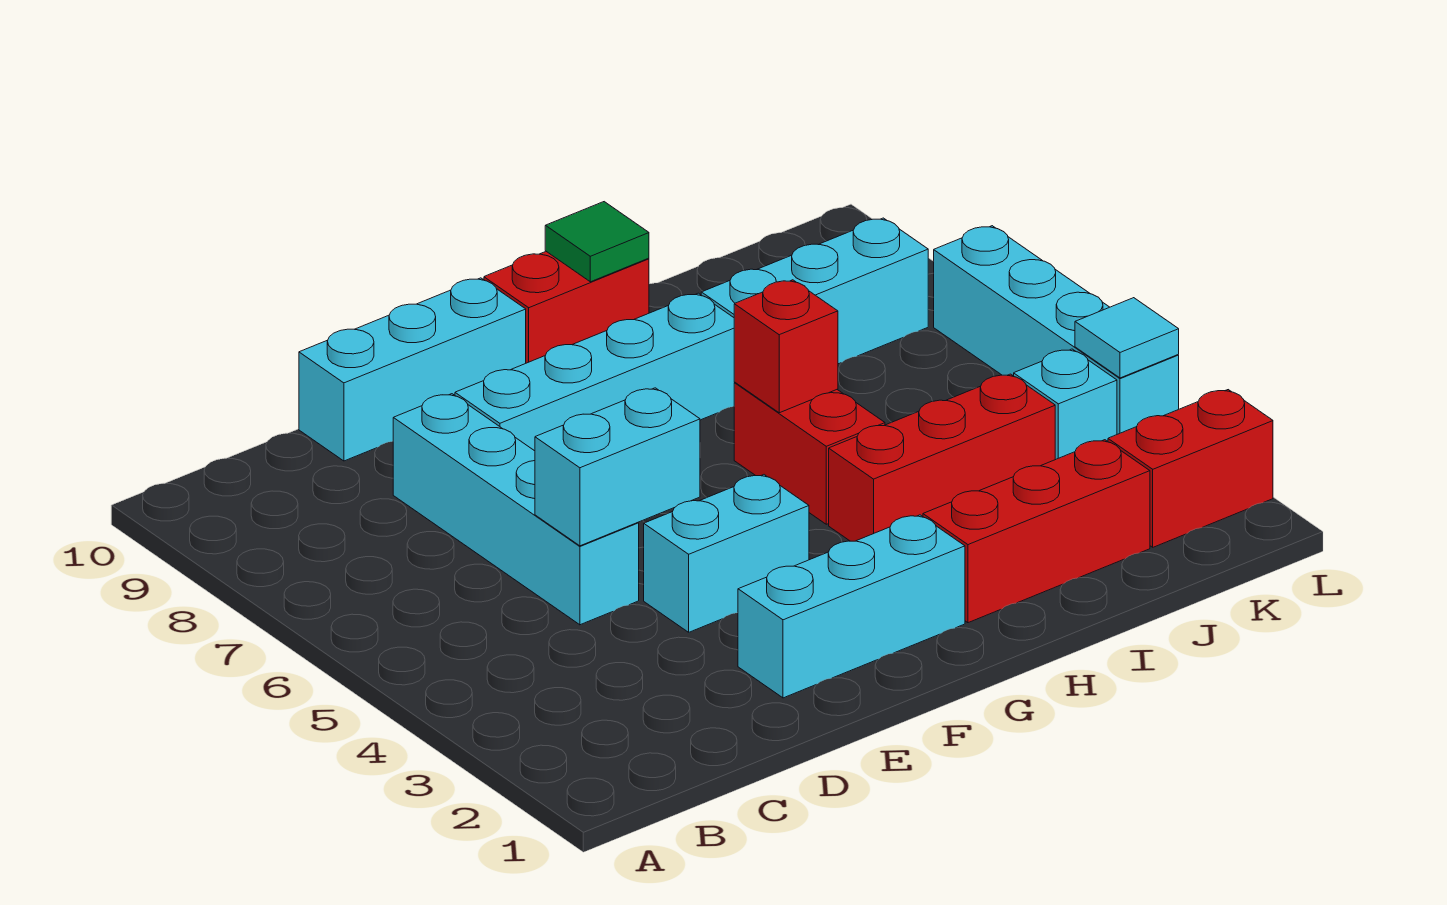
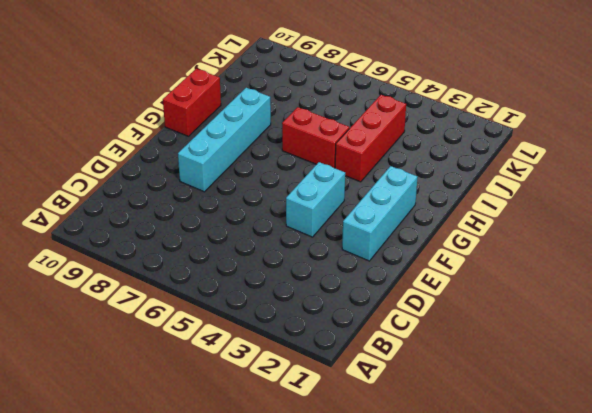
none -> cyan brick D5:D8 level 1
none -> cyan brick D10:F10 level 1
none -> red brick H2:J2 level 1

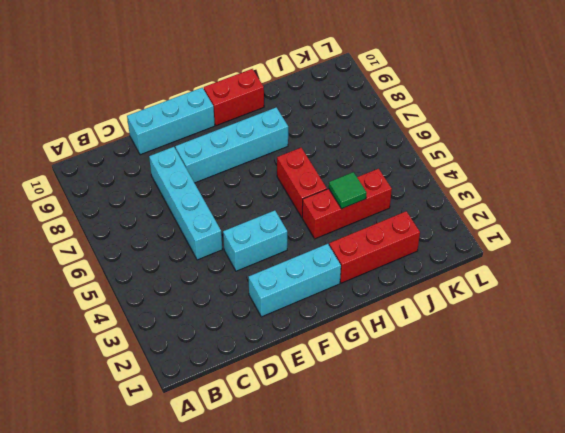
green tile I4 level 2 -> green tile H10 level 2
none -> cyan brick I8:K8 level 1
none -> red brick K2:L2 level 1
none -> cyan brick K4 level 1

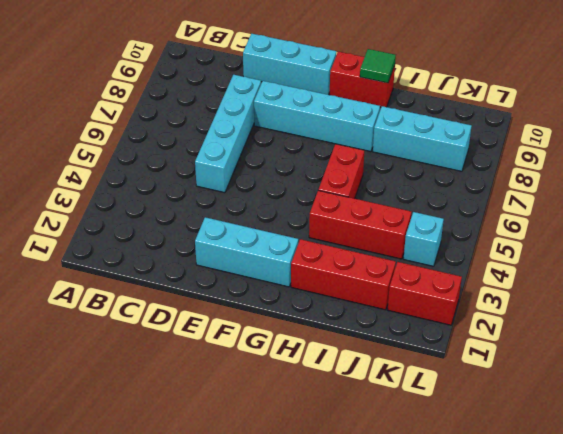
none -> cyan brick E4:F4 level 1
none -> cyan brick L4:L7 level 1
none -> cyan brick D5:E5 level 2

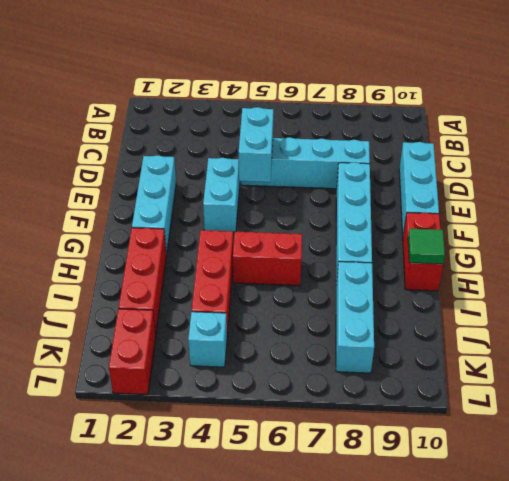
none -> cyan brick L4:L7 level 1
none -> red brick H6 level 2
none -> cyan tile L4 level 2

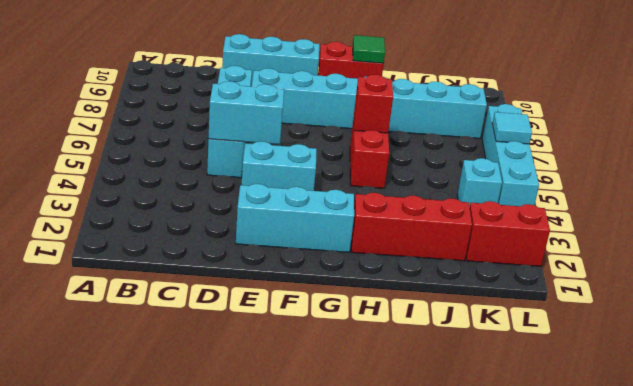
cyan tile L6 level 2 -> cyan tile L4 level 2
none -> red brick H4:J4 level 1

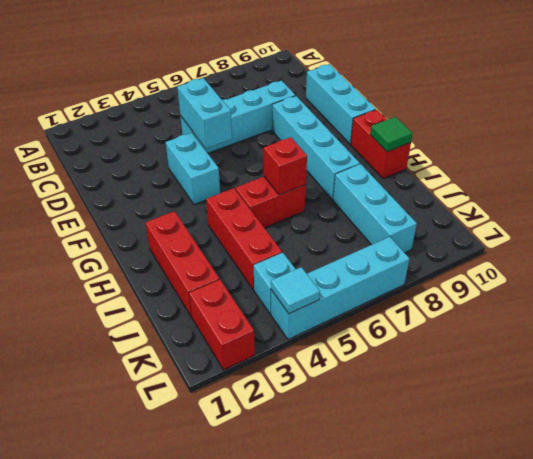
none -> cyan brick E2:G2 level 1

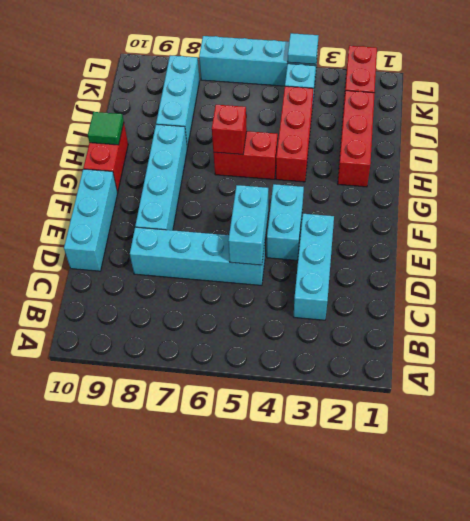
cyan brick C3:E3 level 1 -> cyan brick E2:G2 level 1

